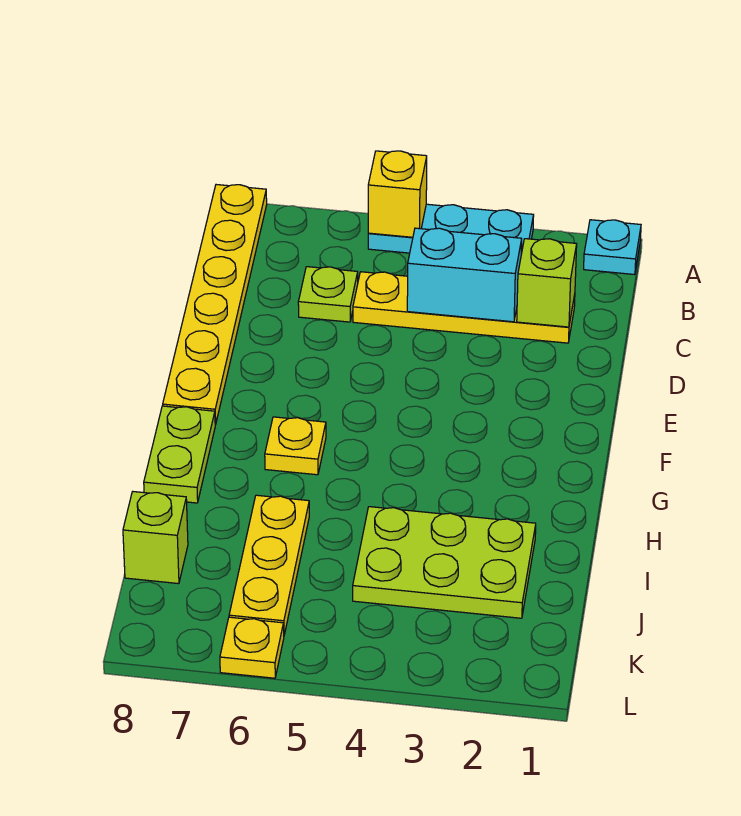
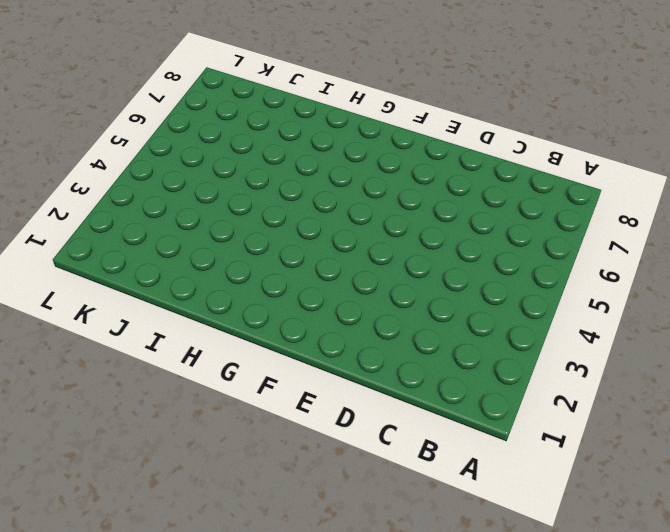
none -> cyan plate A1 level 1
none -> cyan plate A3:A5 level 1
none -> yellow plate A8:F8 level 1

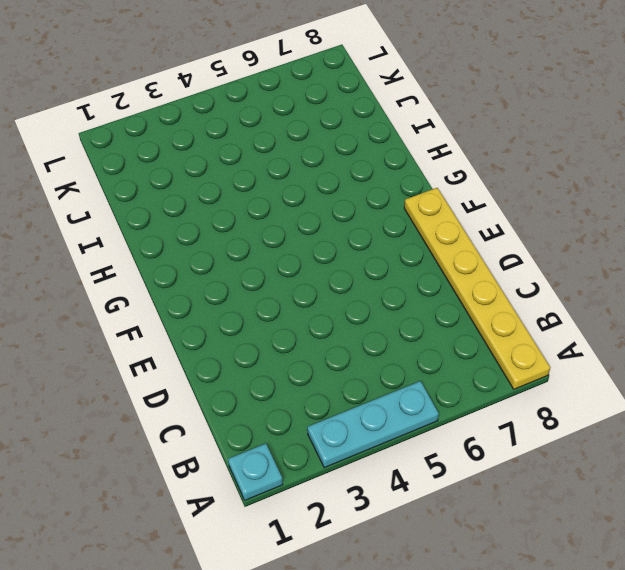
none -> yellow plate C2:C5 level 1
none -> lime plate C6 level 1
none -> yellow plate G6 level 1

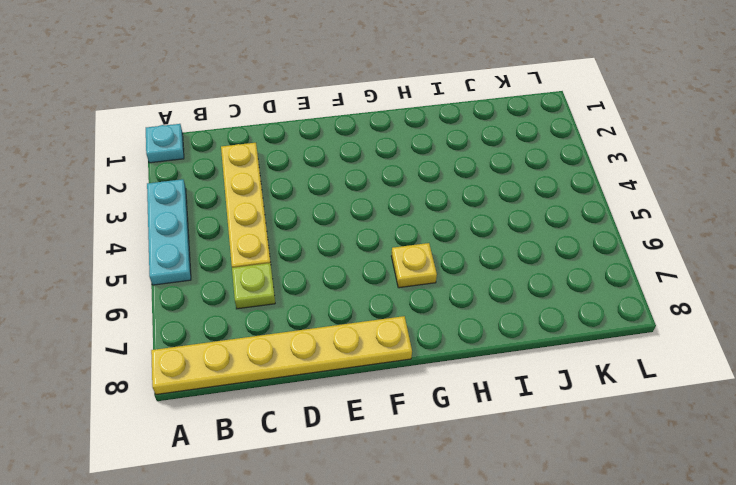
none -> lime plate G8:H8 level 1
none -> lime plate I2:J4 level 1
none -> yellow plate I6:K6 level 1

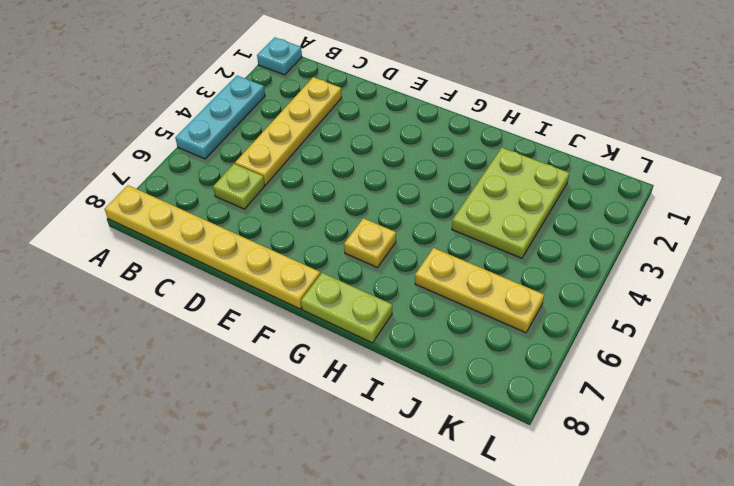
none -> lime brick J8 level 1
none -> yellow plate L6 level 1
none -> yellow brick A5 level 2

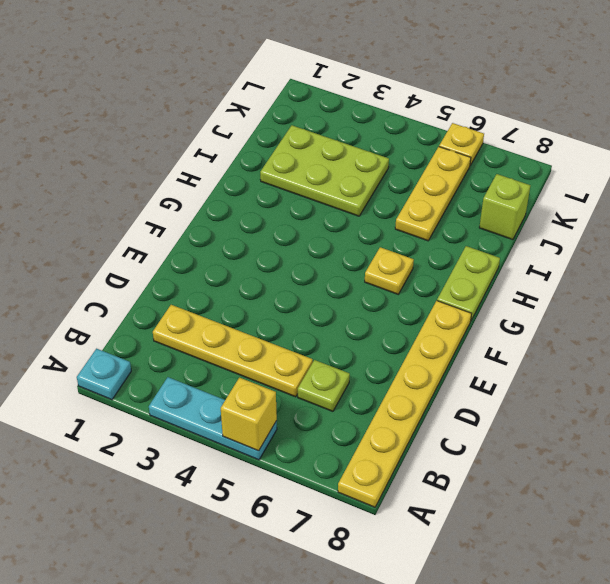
none -> lime brick C2 level 2
none -> cyan brick C3:C4 level 2

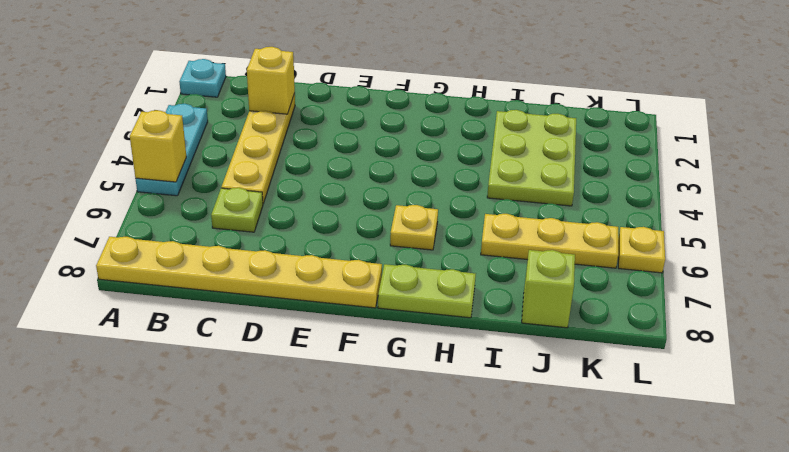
yellow brick C2 level 2 -> lime brick C2 level 2
none -> cyan brick C3:C4 level 2

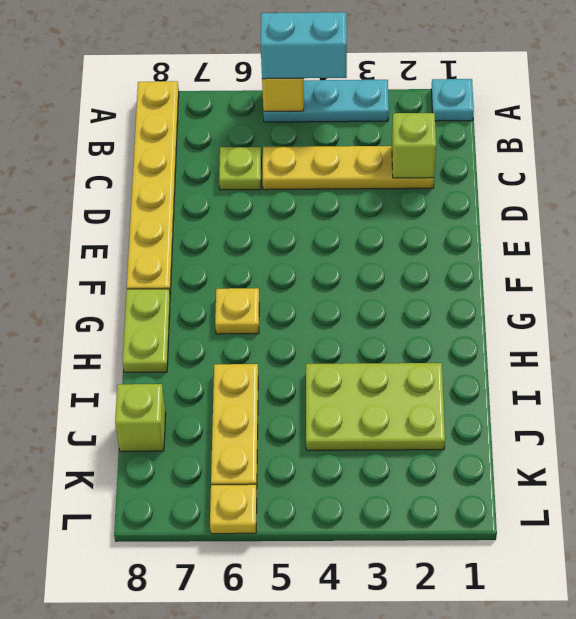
cyan brick A4:A5 level 3 -> cyan brick C3:C4 level 2

